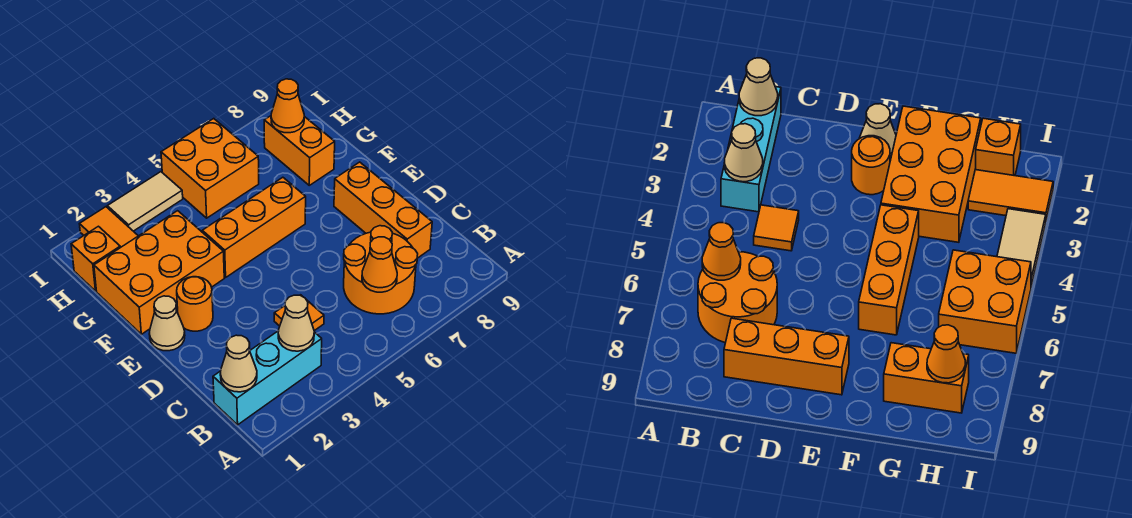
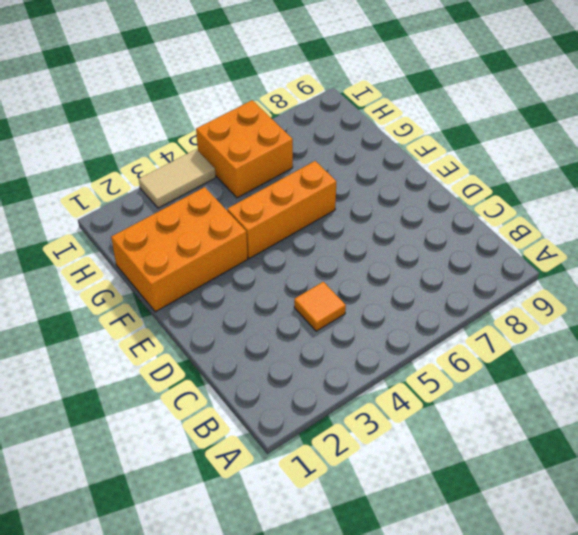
none -> cyan brick B1:B3 level 1
none -> orange round brick B6:C7 level 1
none -> orange brick C8:E8 level 1

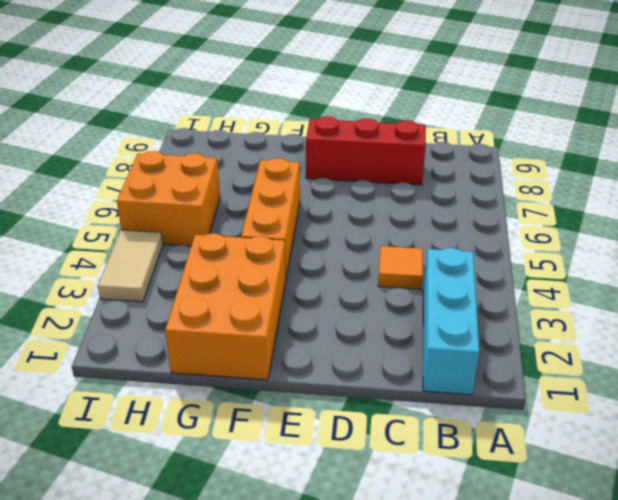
red brick C8:E8 level 1 -> orange brick C8:E8 level 1
none -> orange round brick B6:C7 level 1
none -> tan cone E1 level 1
none -> orange round brick E2 level 1

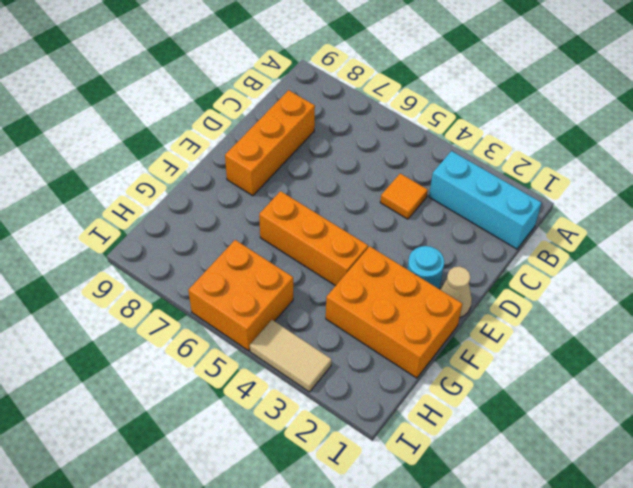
cyan round brick E2 level 1 -> orange round brick E2 level 1
none -> orange round brick B6:C7 level 1
none -> orange brick G8:H8 level 1
none -> orange brick H1 level 1

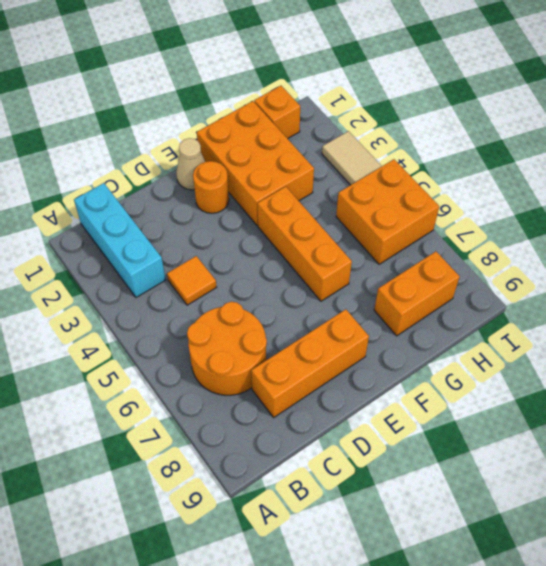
none -> orange tile H2:I2 level 1
none -> tan cone B1 level 2
none -> tan cone B3 level 2

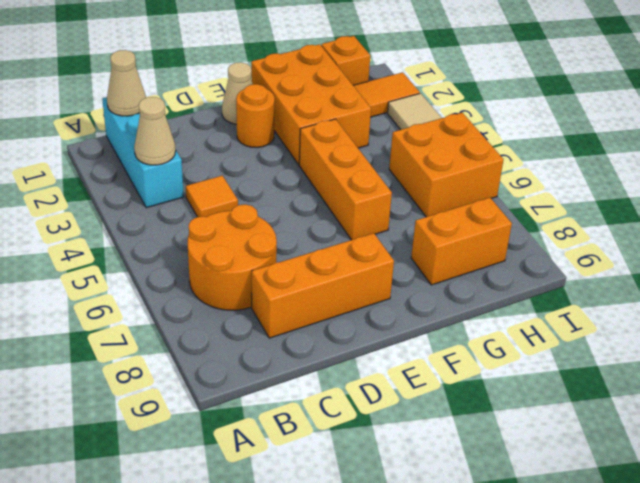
none -> orange cone B6 level 2
none -> orange cone H8 level 2

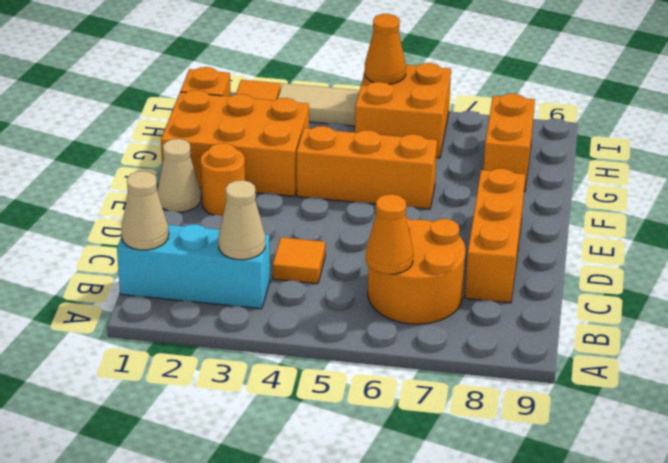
orange cone I5 level 2 -> orange cone H8 level 2

